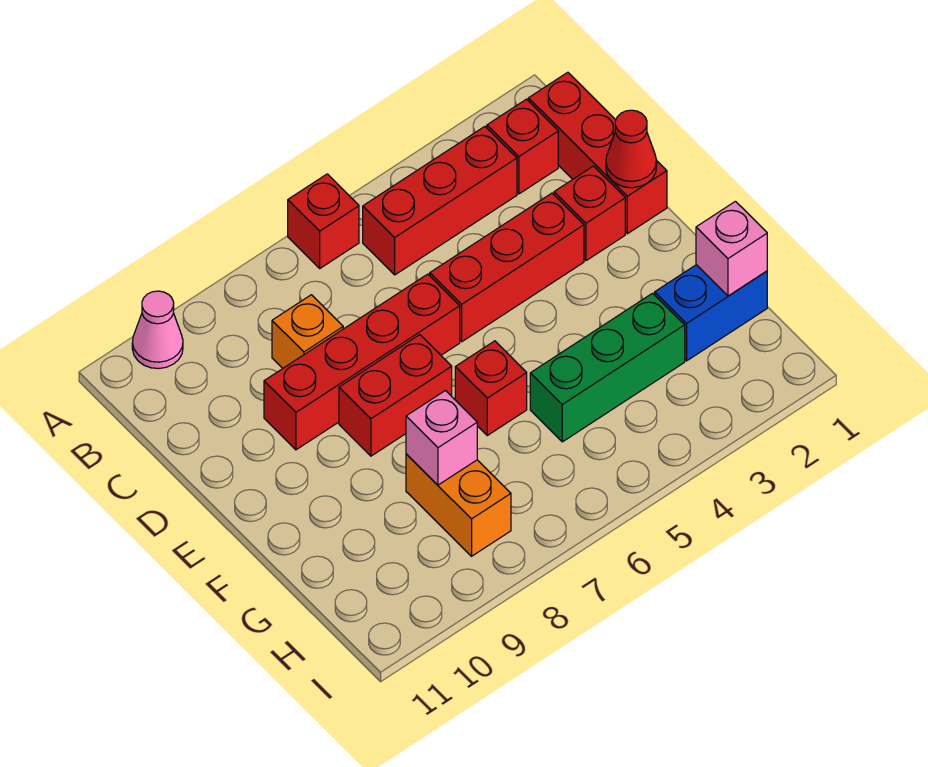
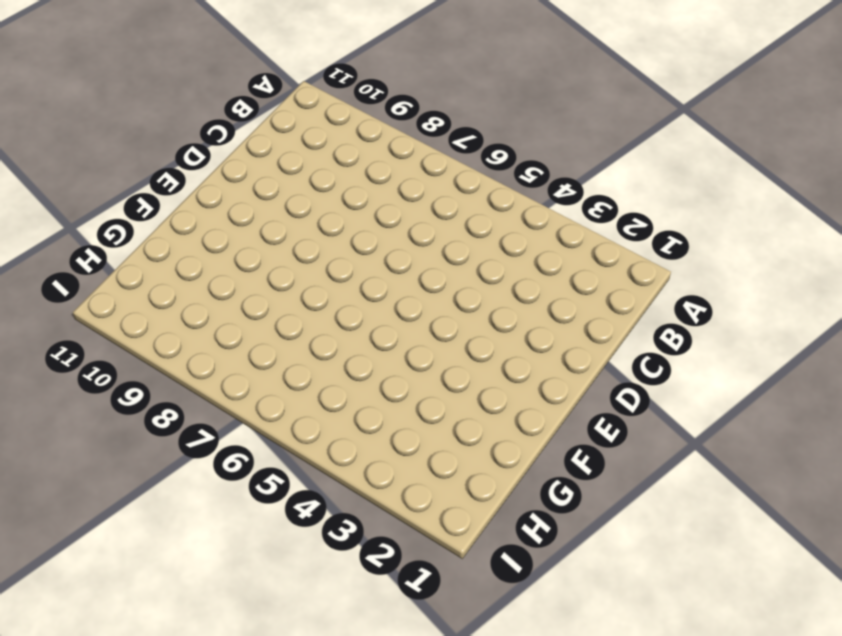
none -> red brick A6 level 1
none -> pink cone A10 level 1
none -> red brick B1:D1 level 1

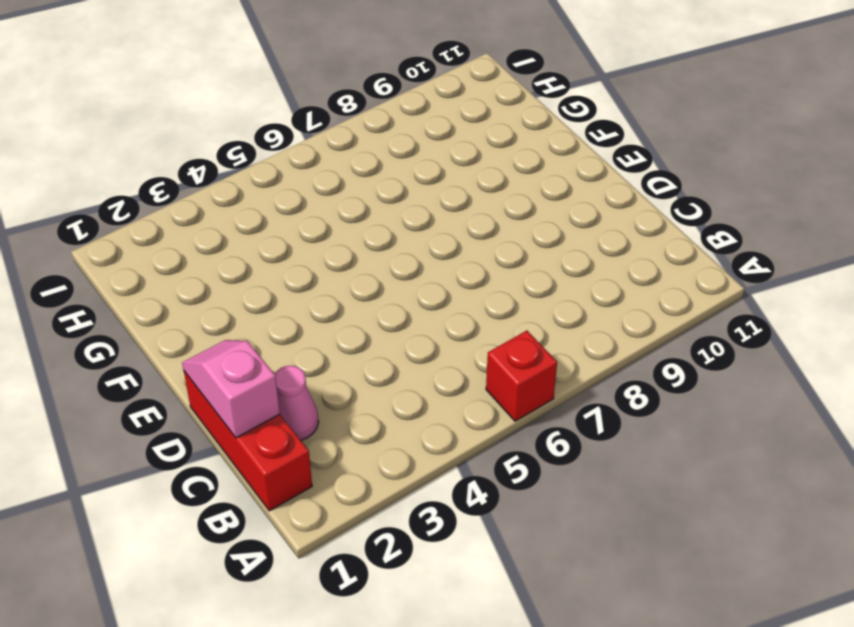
pink slope C1:D1 level 2 top C -> red cone D1 level 2
pink cone C2 level 1 -> pink cone A10 level 1
none -> red brick B2 level 1
none -> red brick B3:B5 level 1
none -> orange brick C8 level 1

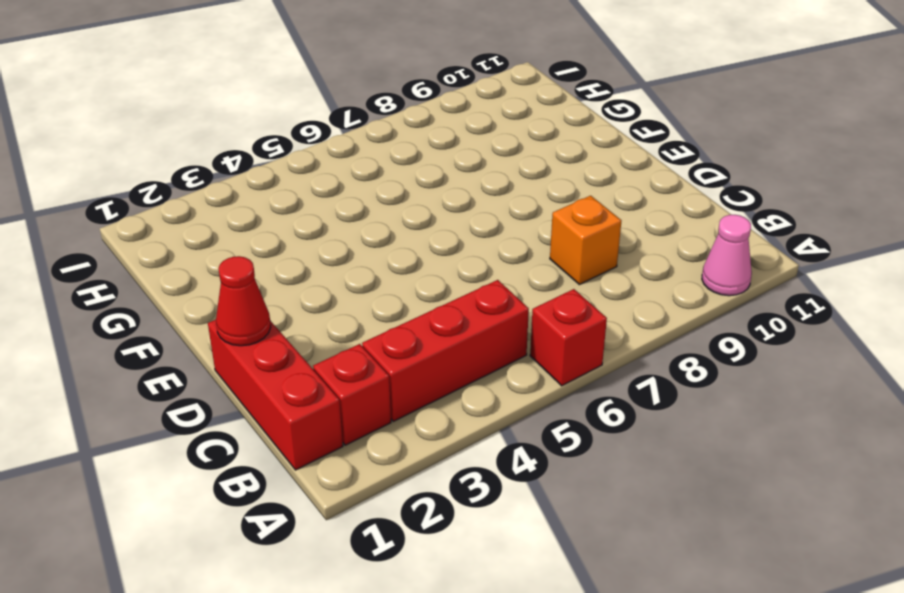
none -> red brick D2 level 1
none -> red brick D3:D5 level 1
none -> red brick D6:D9 level 1

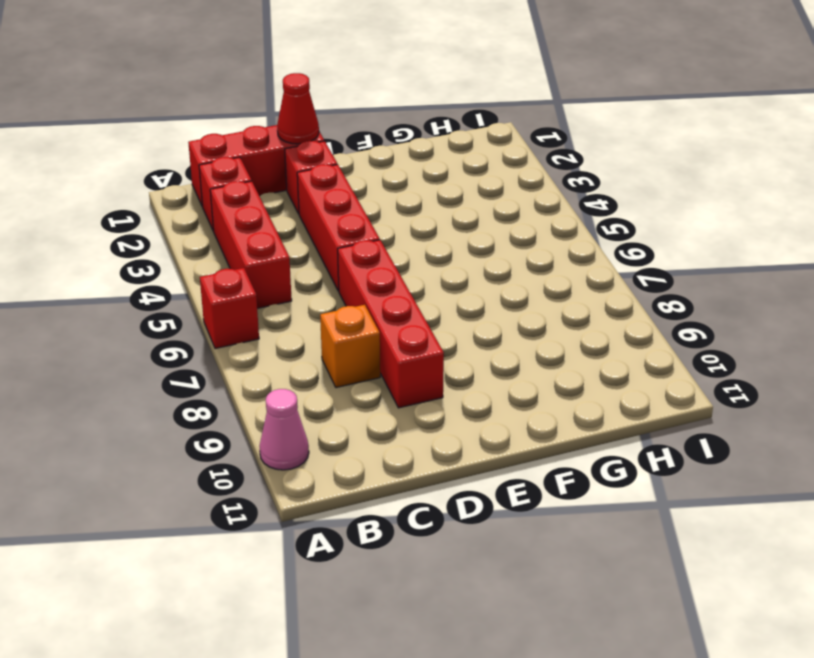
none -> red brick E7:E8 level 1
none -> red brick F6 level 1
none -> blue brick G1:G2 level 1

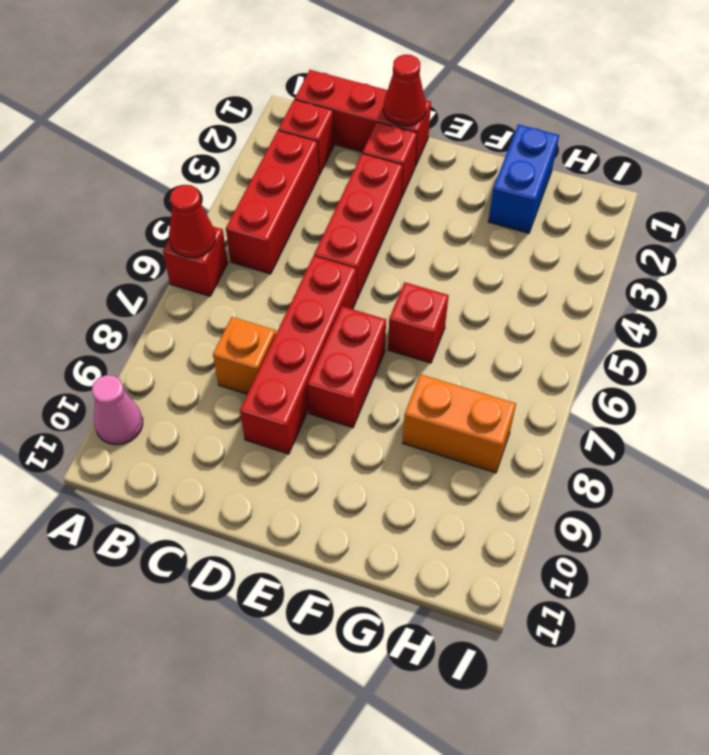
red cone A6 level 2 -> none
none -> green brick G3:G5 level 1
none -> pink brick G1 level 2
none -> pink brick G8 level 2

